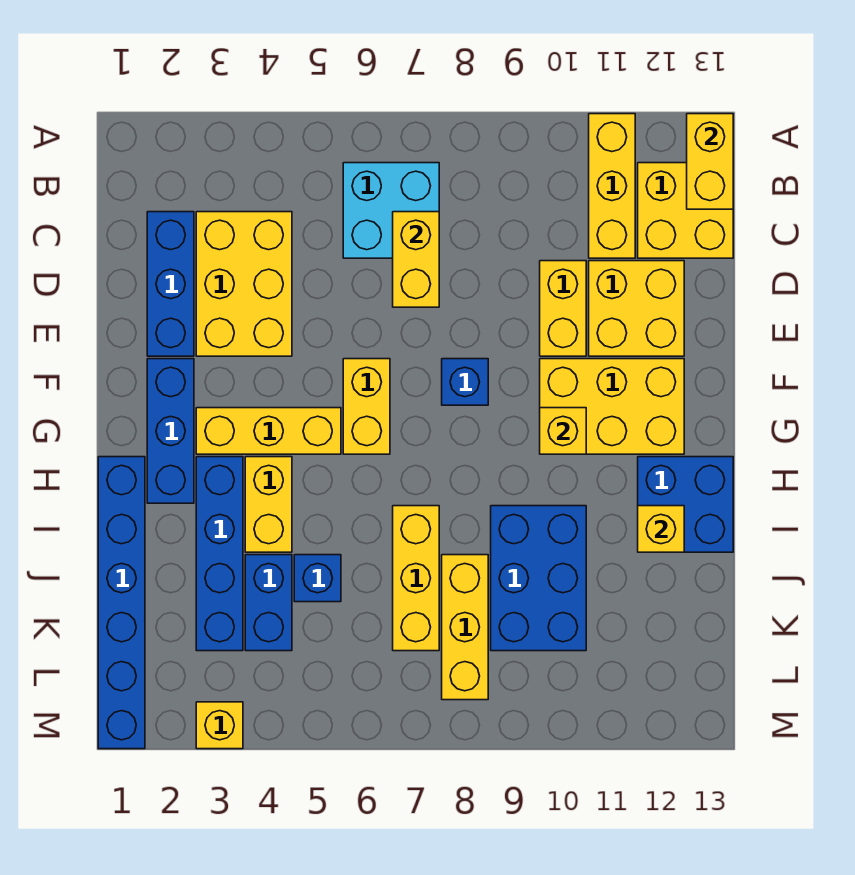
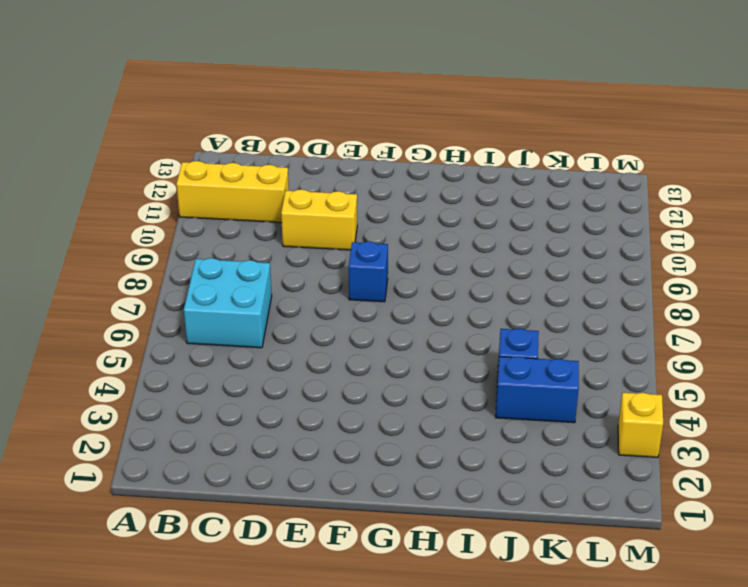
none -> yellow brick B12:C13 level 1
none -> blue brick C2:E2 level 1
none -> yellow brick C3:E4 level 1

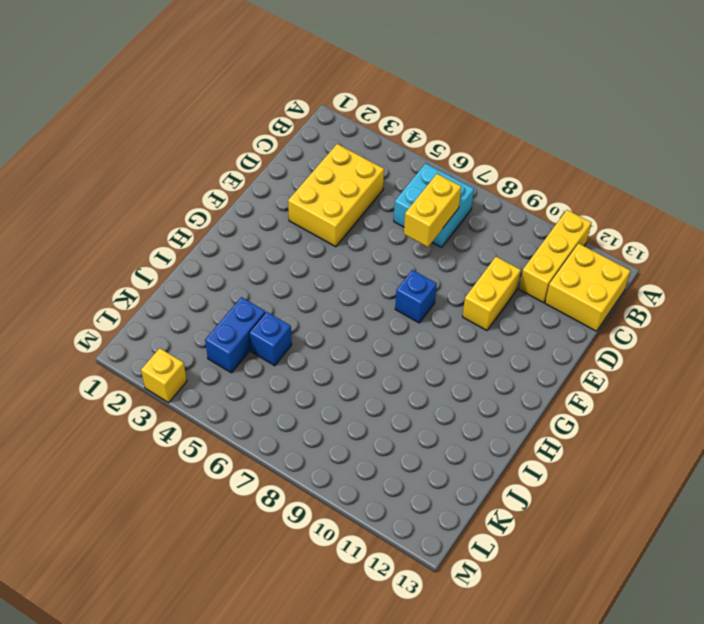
none -> blue brick C2:E2 level 1
none -> yellow brick D11:E12 level 1
none -> blue brick F2:H2 level 1

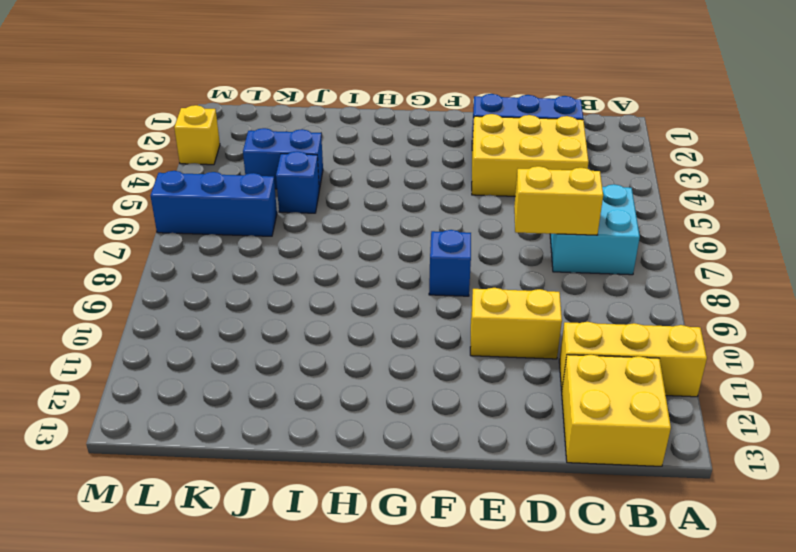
blue brick K6:M6 level 1 -> blue brick F2:H2 level 1
none -> yellow brick D11:E12 level 1
none -> yellow brick F6:G6 level 1
none -> yellow brick F10:G12 level 1

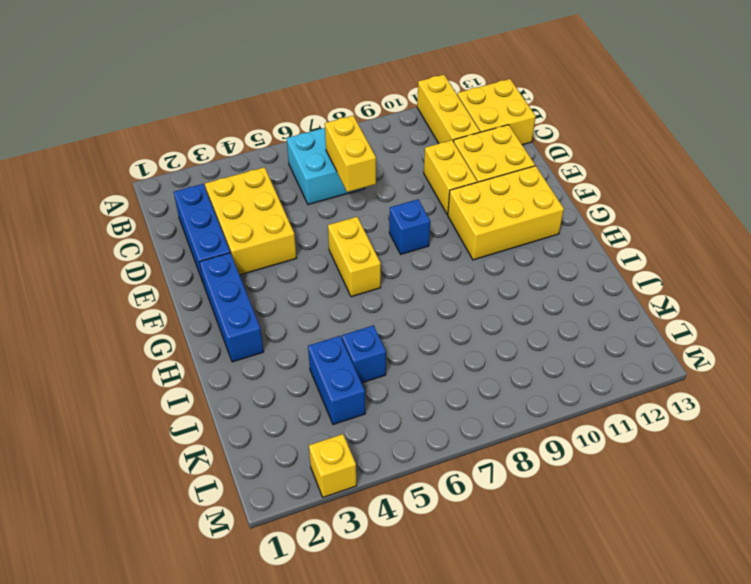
none -> yellow brick G3:G5 level 1
none -> blue brick H1:M1 level 1
none -> blue brick H3:K3 level 1

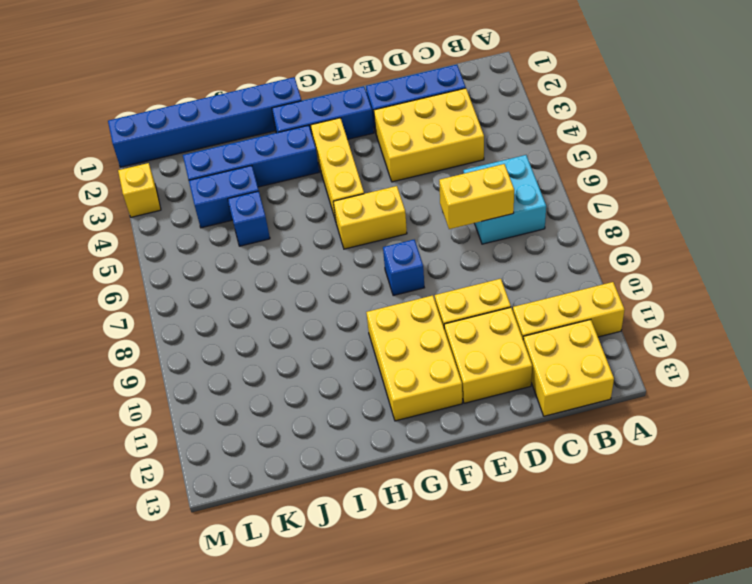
none -> yellow brick H4:I4 level 1
none -> blue brick H12:I13 level 1
none -> yellow brick I7:K7 level 1

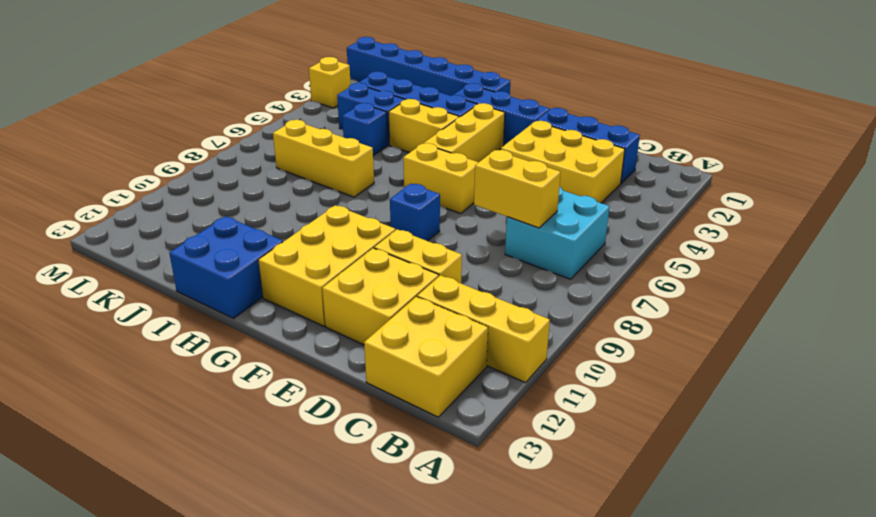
none -> blue brick I9:K10 level 1
none -> yellow brick J8:L8 level 1
none -> yellow brick A13:B13 level 2

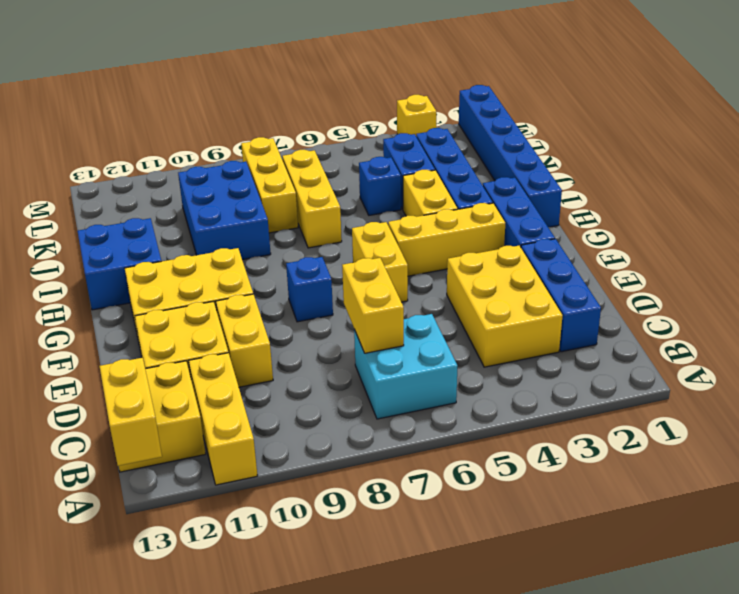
none -> yellow brick G10 level 2
none -> yellow brick I12 level 2

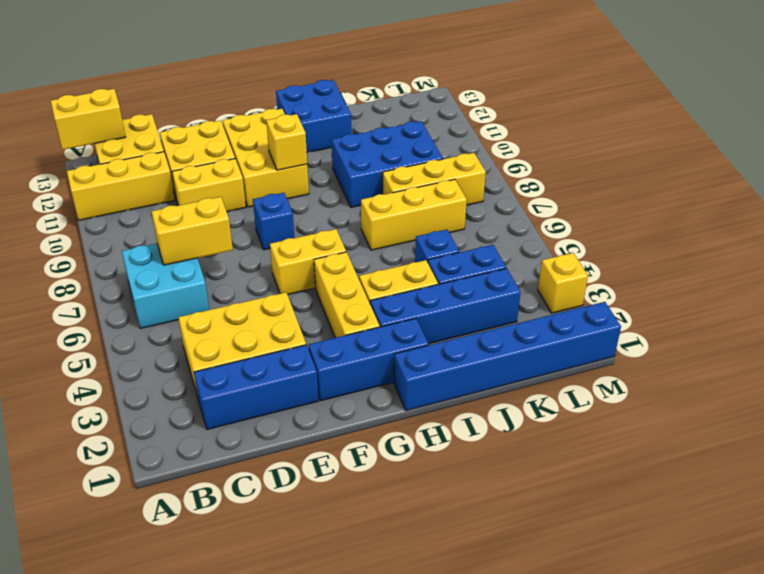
none -> yellow brick I12 level 2

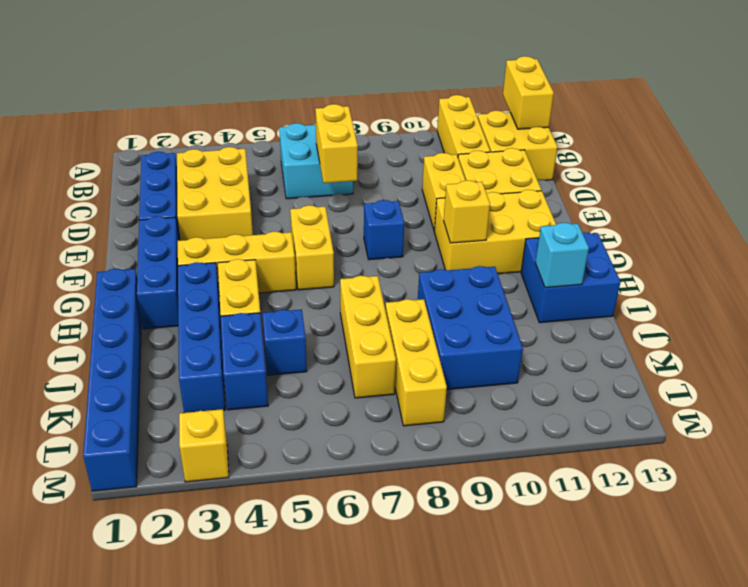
cyan brick I12 level 2 -> yellow brick I12 level 2

